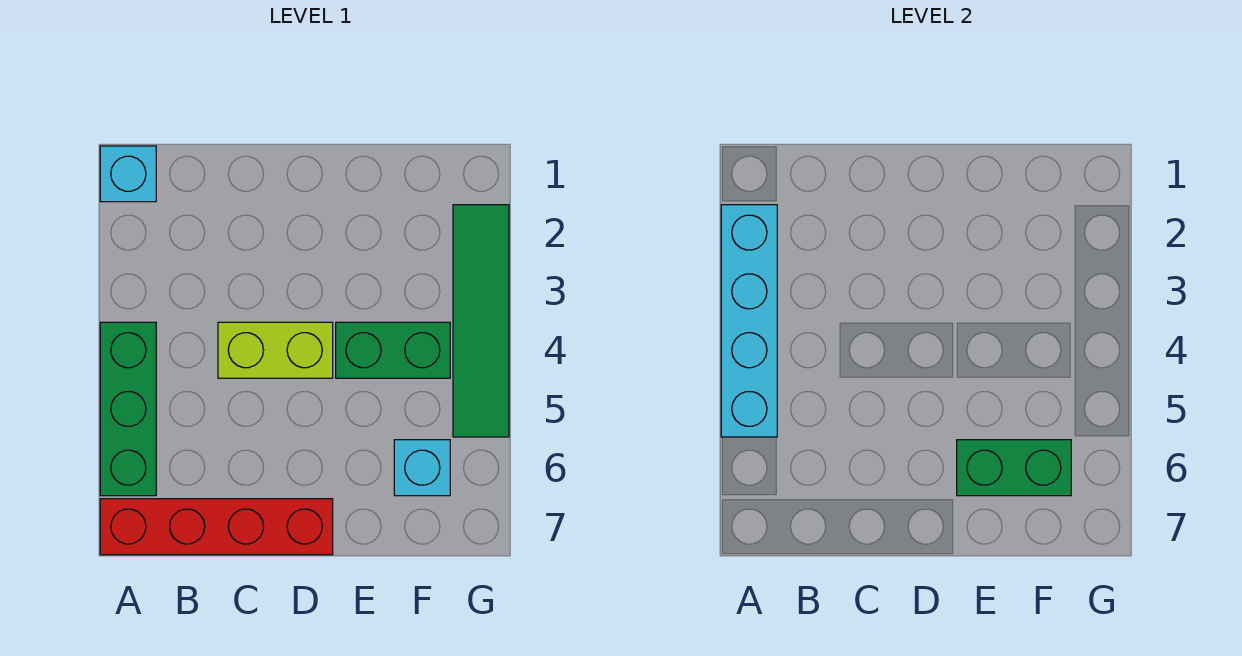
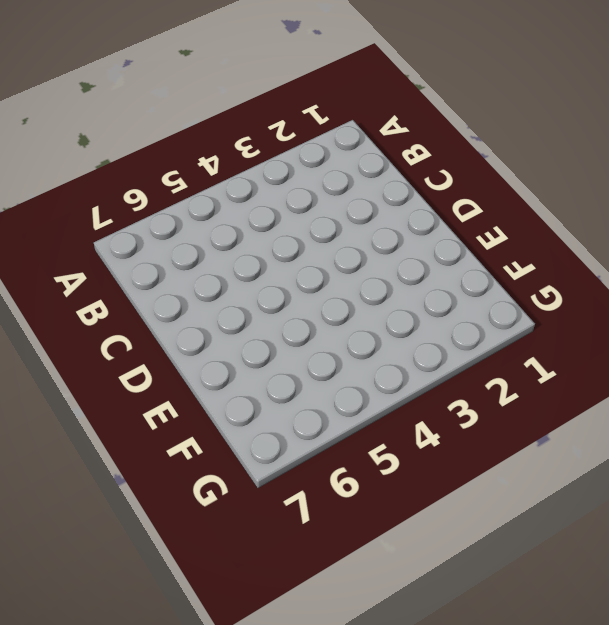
none -> cyan brick A1 level 1
none -> green brick A4:A6 level 1

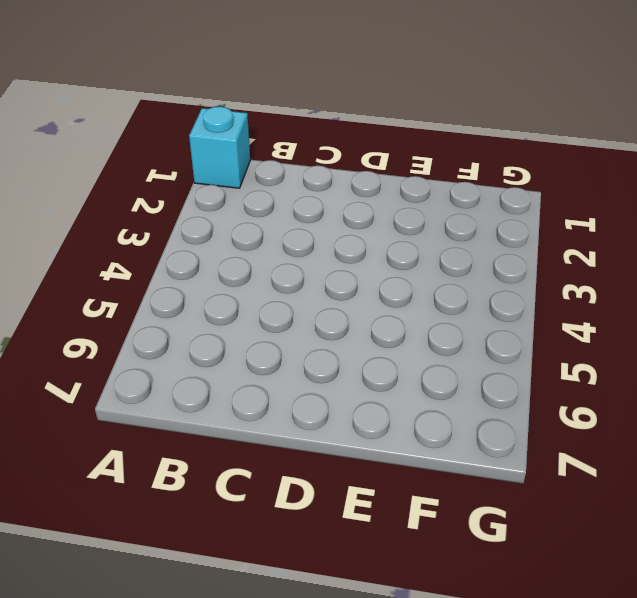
none -> green brick A4:A6 level 1
none -> red brick A7:D7 level 1

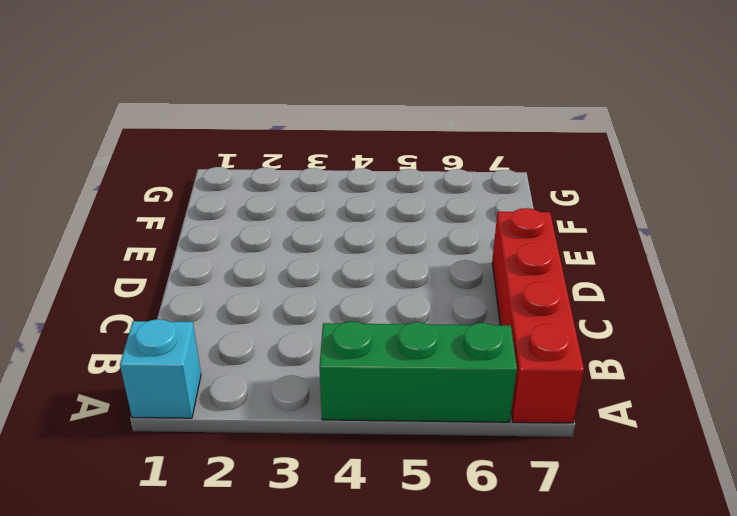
none -> lime brick C4:D4 level 1
none -> green brick E4:F4 level 1

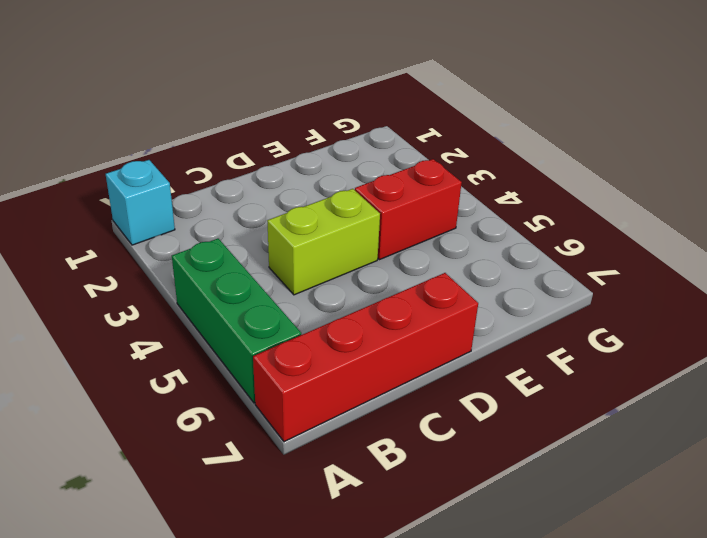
red brick E4:F4 level 1 -> green brick E4:F4 level 1
none -> cyan brick F6 level 1
none -> green tile G2:G5 level 1

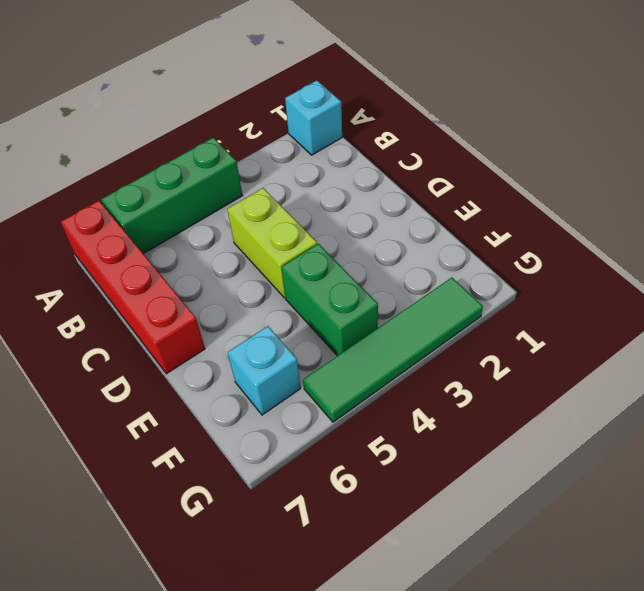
none -> cyan brick A2:A5 level 2
none -> green brick E6:F6 level 2

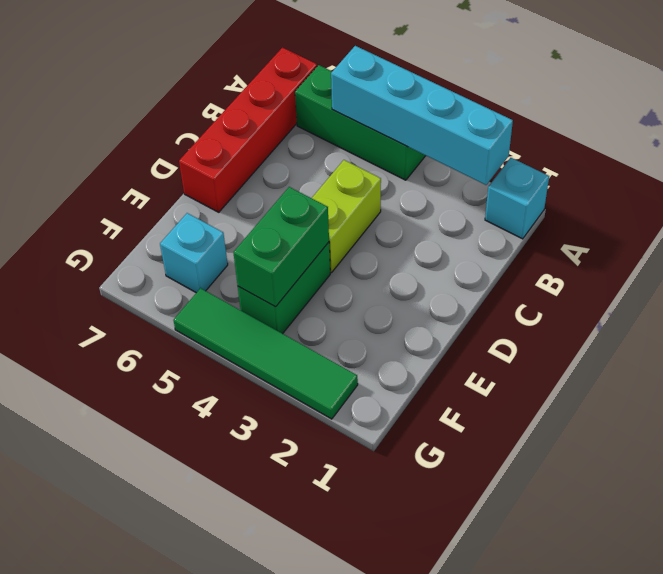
green brick E4:F4 level 2 -> green brick E6:F6 level 2

